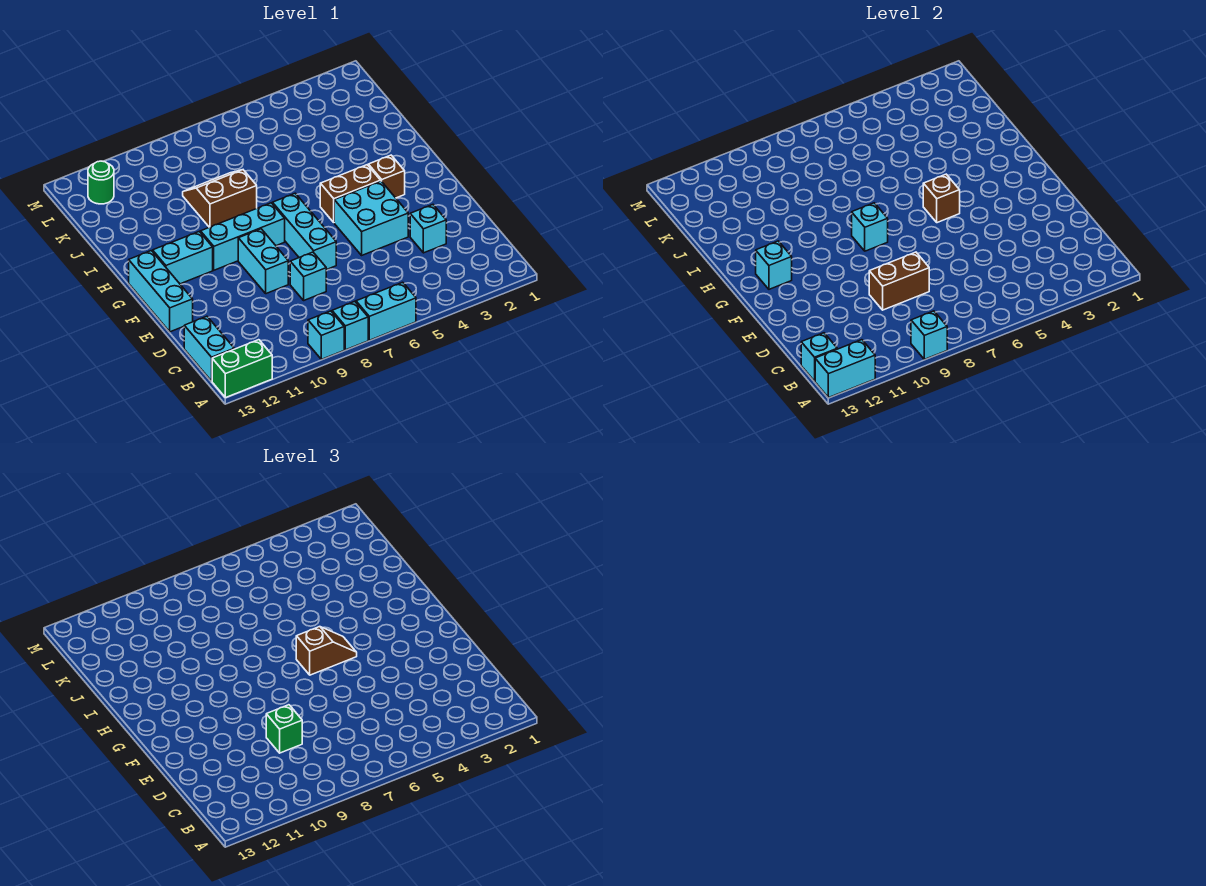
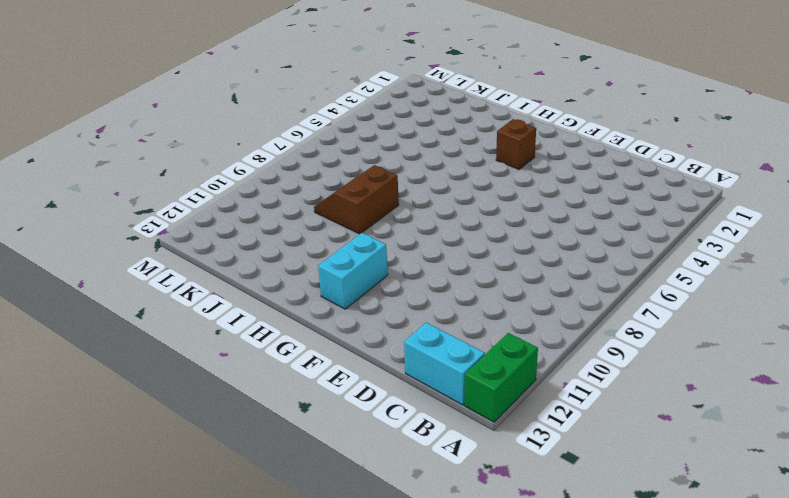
none -> cyan brick A6:A7 level 1
none -> cyan brick A8 level 1
none -> cyan brick A9 level 1

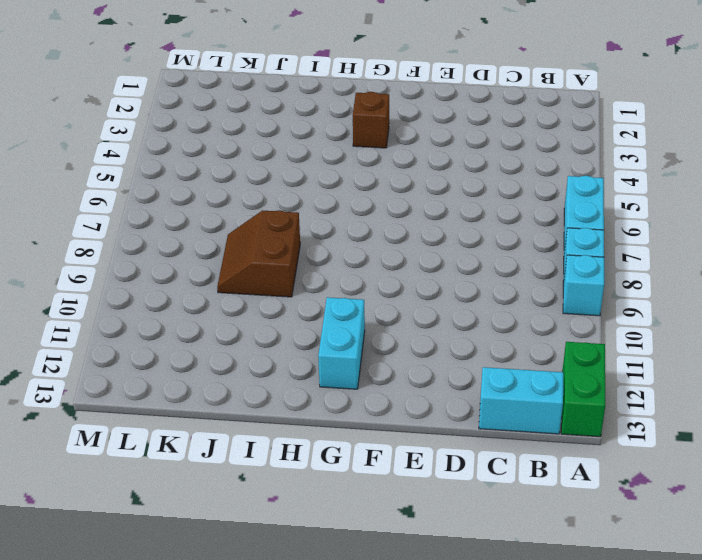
none -> cyan brick D3 level 1
none -> cyan brick D8 level 1
none -> cyan brick E4:F5 level 1

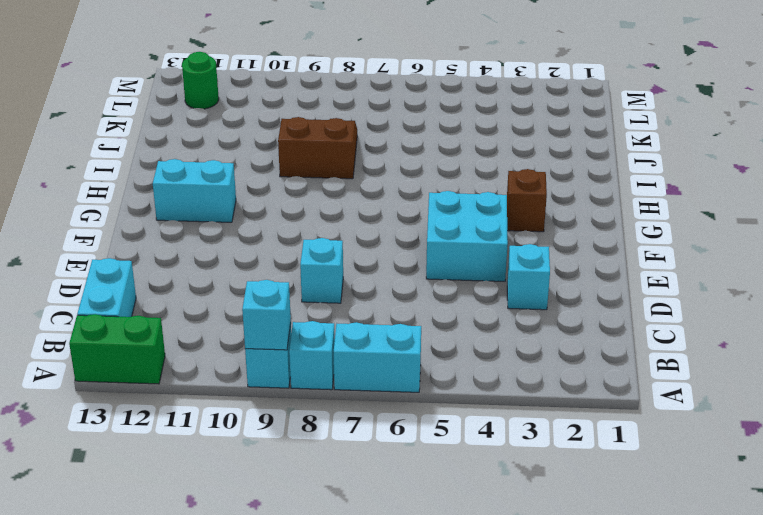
none -> cyan brick E7:G7 level 1
none -> cyan brick E9:F9 level 1
none -> cyan brick E13:G13 level 1

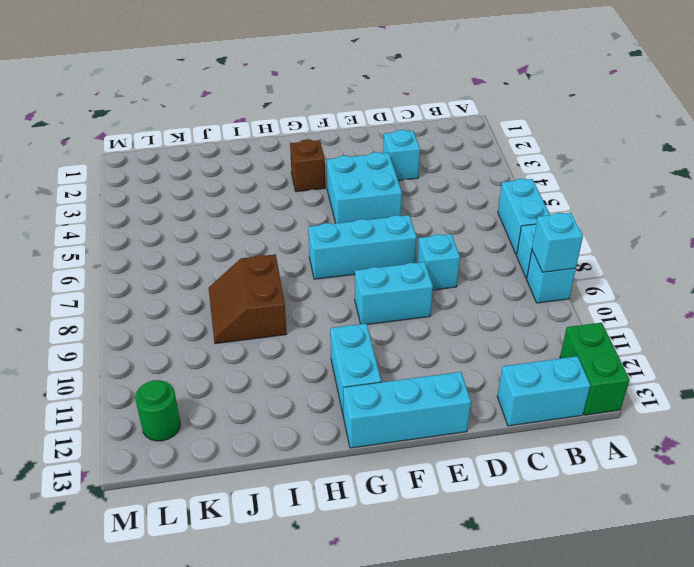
none -> brown brick G4:G5 level 1
none -> cyan brick G8:G10 level 1
none -> cyan brick A12:A13 level 2

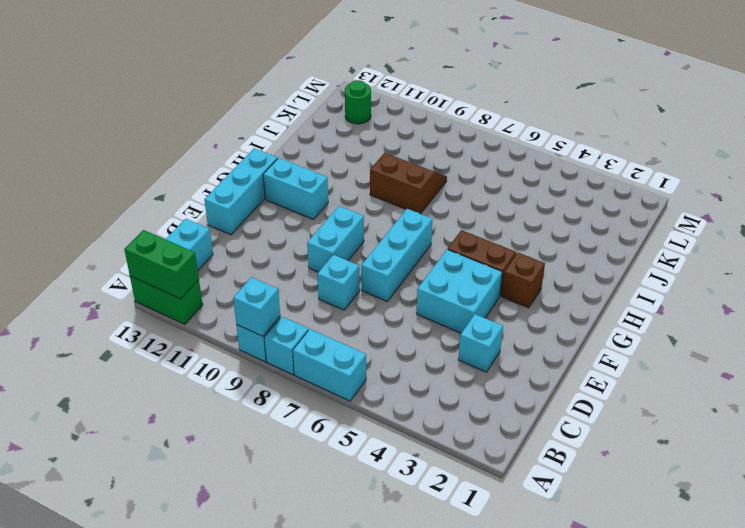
green brick A12:A13 level 2 -> cyan brick A12:A13 level 2
none -> cyan brick G8:G10 level 1
none -> cyan brick B13 level 2
none -> brown brick D8:D9 level 2

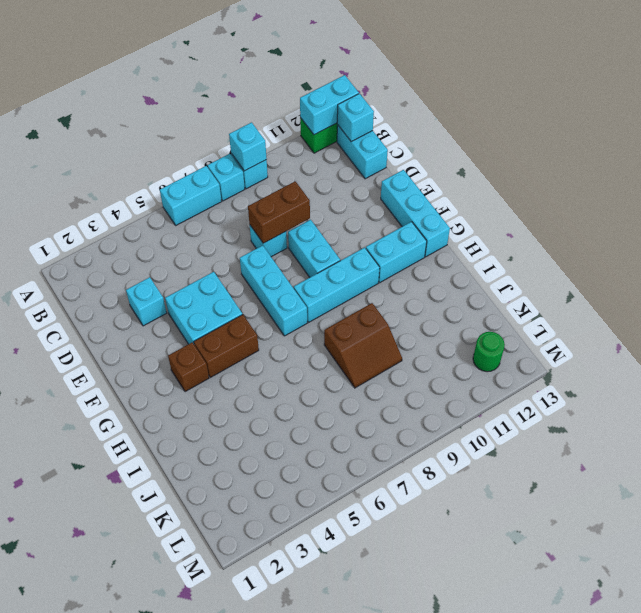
none -> brown brick G5 level 2
none -> cyan brick G8 level 2
none -> cyan brick G12 level 2

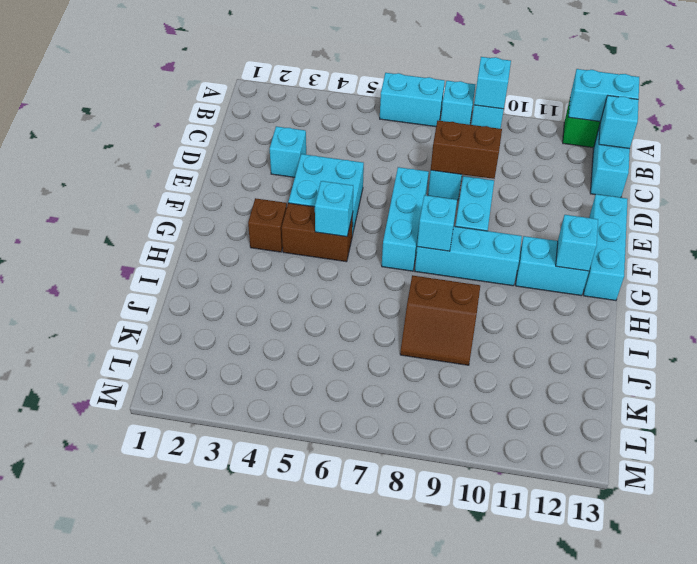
cyan brick G5 level 2 -> brown brick G5 level 2
none -> green round brick L12 level 1
none -> green brick D9 level 3
none -> brown slope G5:G6 level 3 top 6

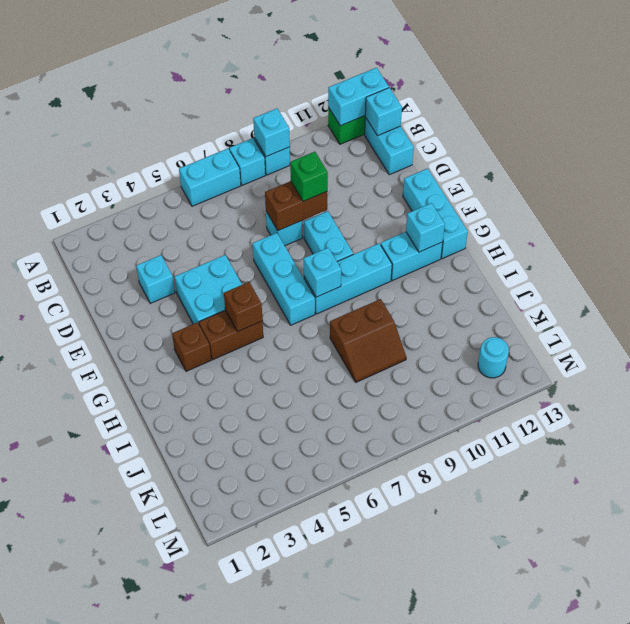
cyan round brick L12 level 1 -> green round brick L12 level 1
none -> brown slope G5:G6 level 3 top 6

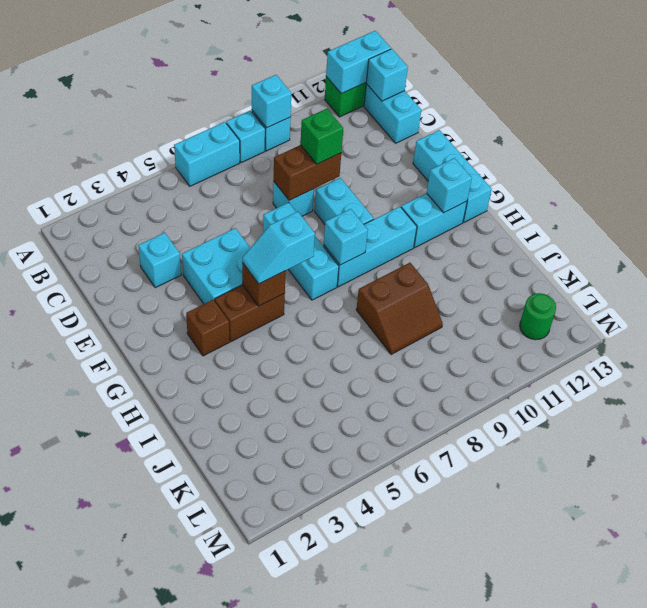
cyan slope G5:G6 level 3 top 6 -> brown slope G5:G6 level 3 top 6

